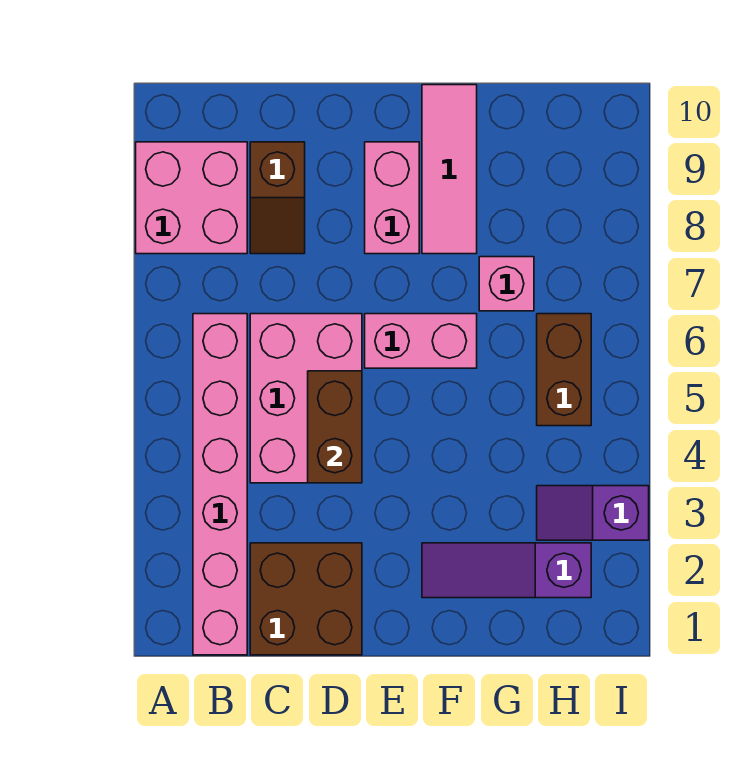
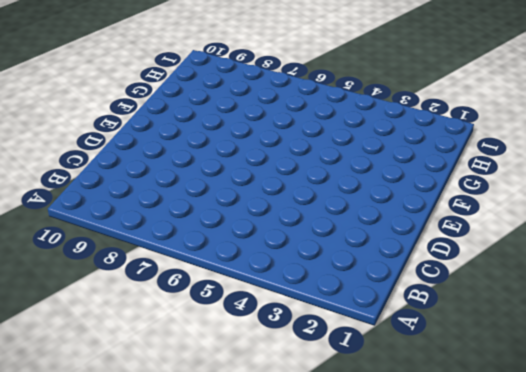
none -> pink brick A8:B9 level 1
none -> pink brick B1:B6 level 1
none -> brown brick C1:D2 level 1

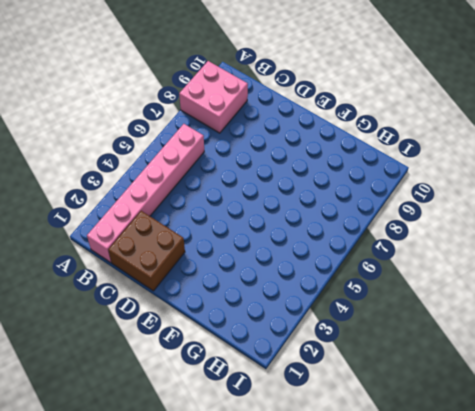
none -> pink brick C4:D6 level 1
none -> brown slope C8:C9 level 1 top 9
none -> pink brick E6:F6 level 1

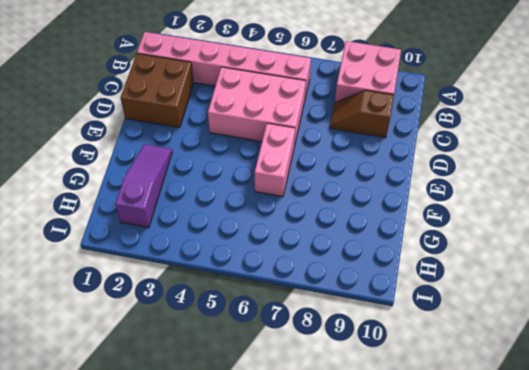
none -> pink brick E8:E9 level 1
none -> pink tile F8:F10 level 1
none -> pink brick G7 level 1

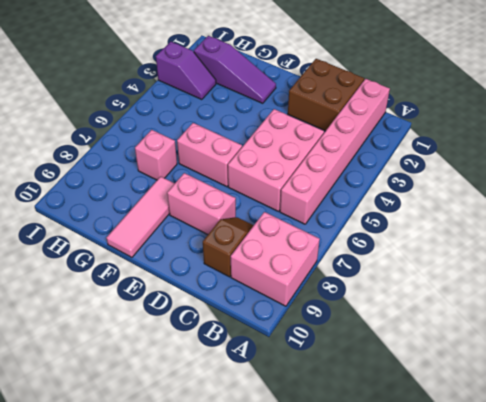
pink brick D8:E8 level 1 -> pink brick E8:E9 level 1
none -> brown brick H5:H6 level 1
none -> brown brick D4:D5 level 2

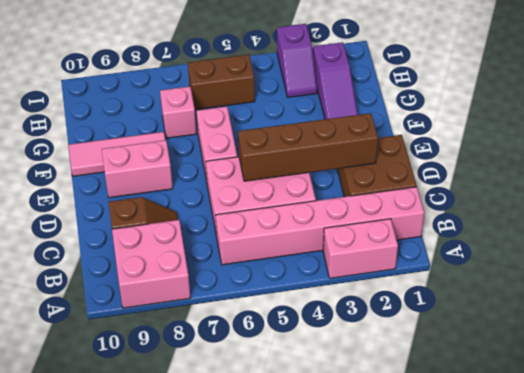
pink brick A2:A3 level 1 -> none
brown brick D2:D5 level 2 -> brown brick D4:D5 level 2

